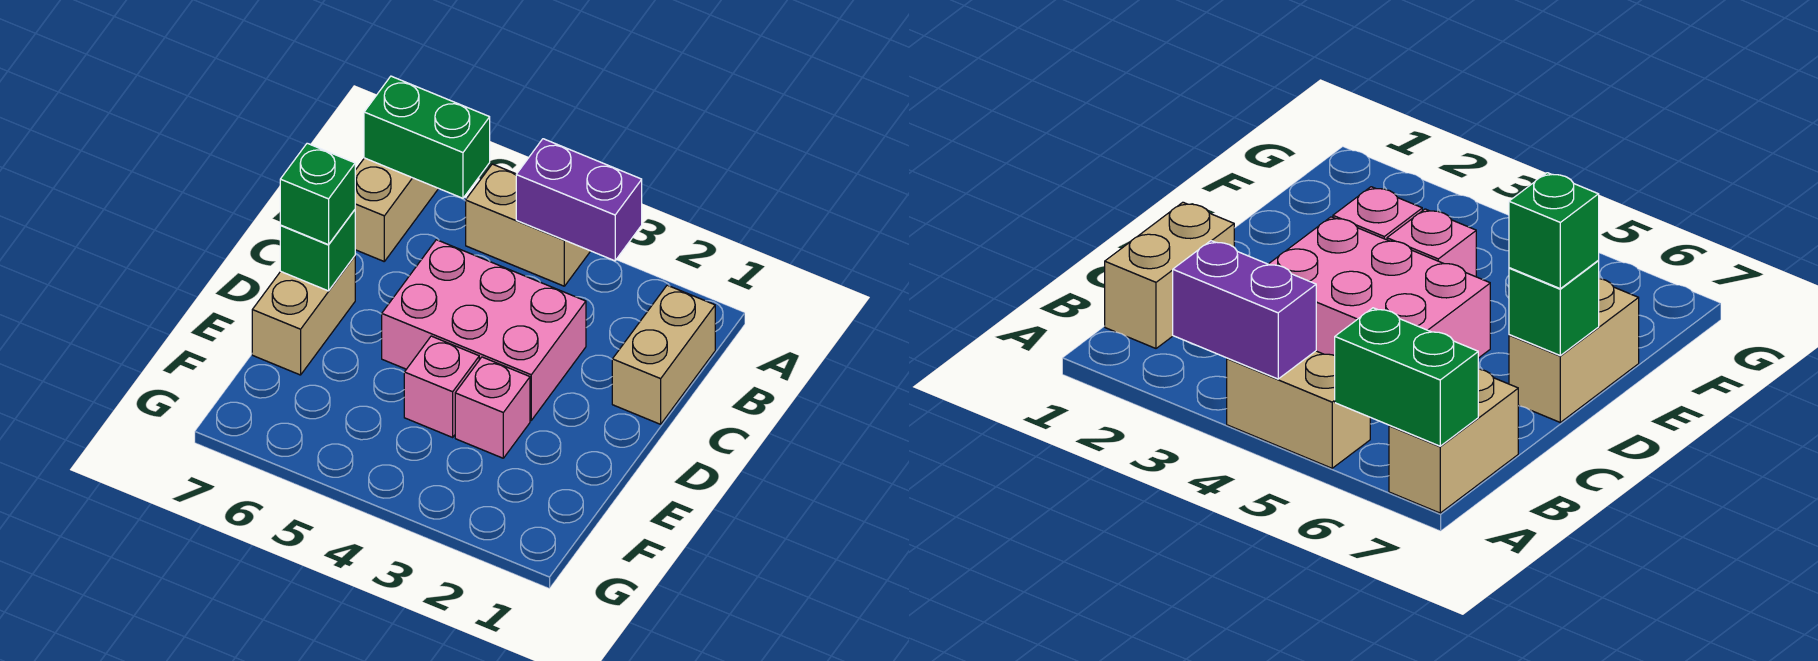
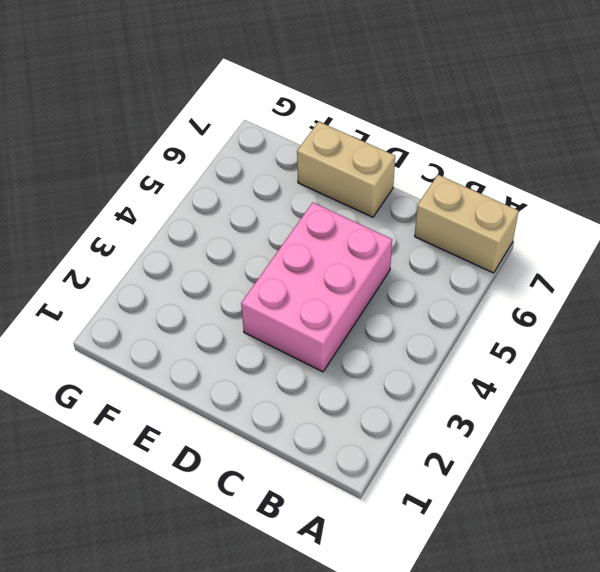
none -> tan brick A4:A5 level 1
none -> tan brick B1:C1 level 1

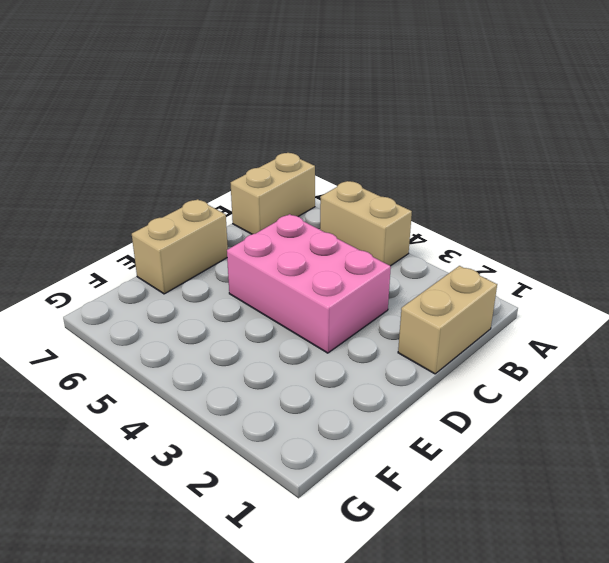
none -> pink brick E3 level 1
none -> pink brick E4 level 1

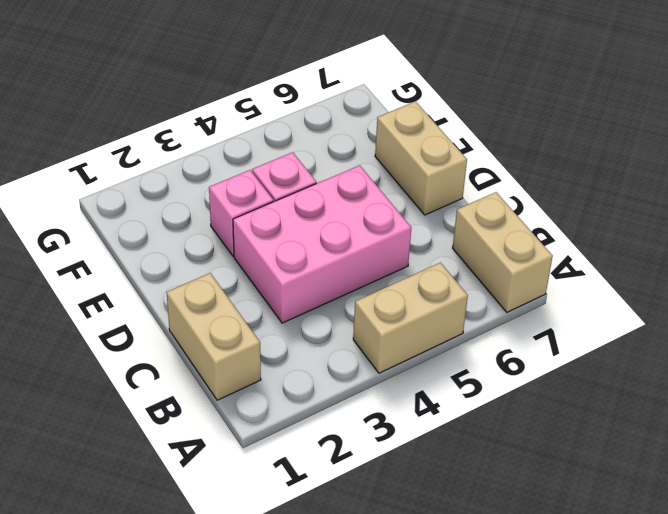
none -> purple brick A3:A4 level 2
none -> green brick A6:A7 level 2

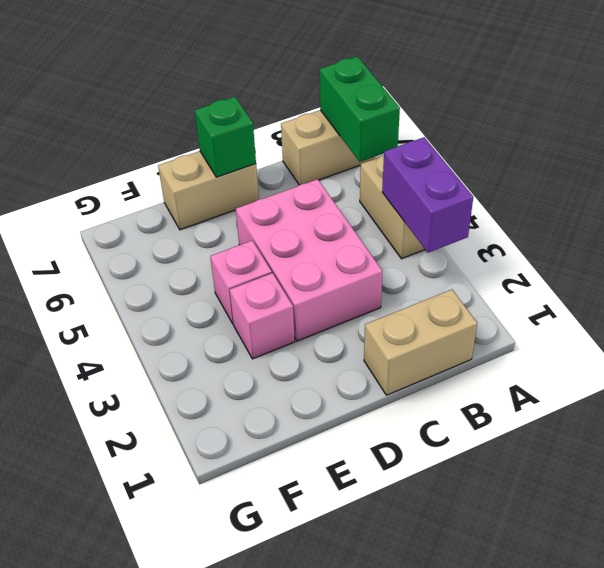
none -> green brick D7 level 3

